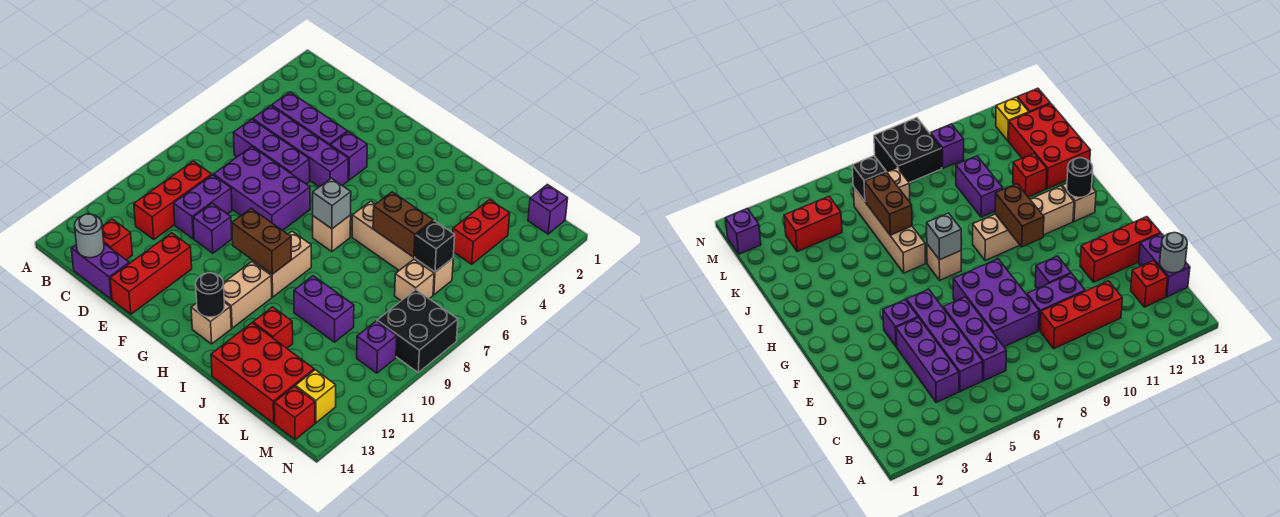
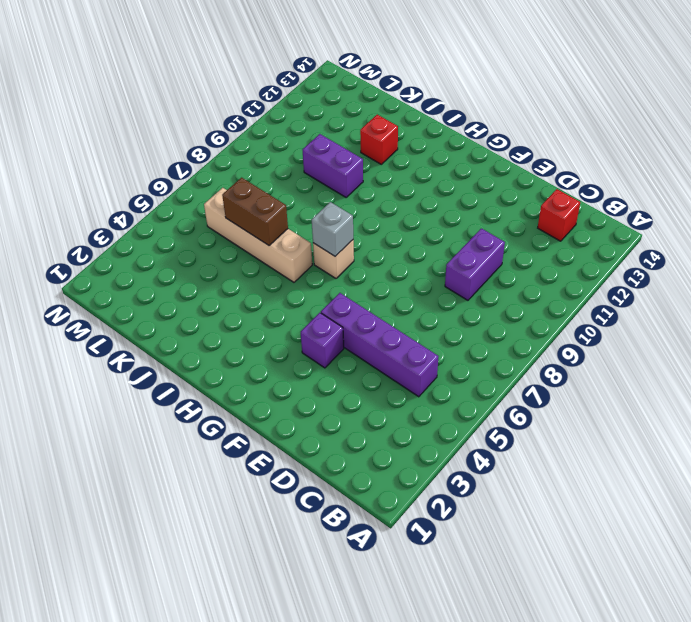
none -> purple brick C4:E4 level 1
none -> purple brick C6:E6 level 1
none -> red brick C9:C11 level 1
none -> purple brick C14:D14 level 1

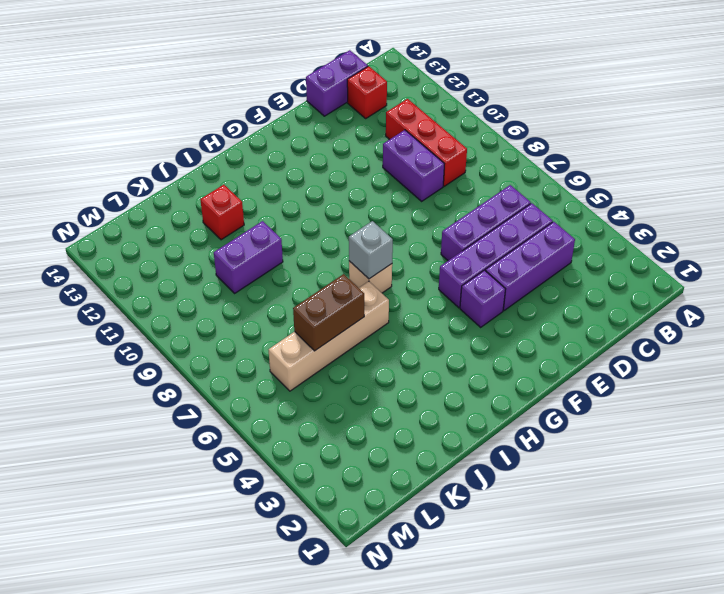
none -> purple brick D7:F8 level 1
none -> purple brick E10 level 1
none -> red brick E12:E14 level 1
none -> tan brick H9:H10 level 1

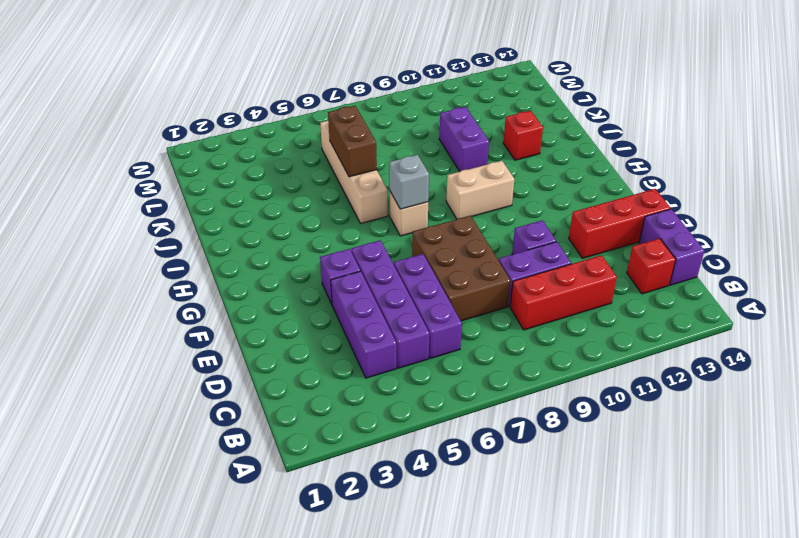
brown brick D7:F8 level 1 -> purple brick D7:F8 level 1
none -> tan brick H11:H12 level 1
none -> tan brick H13 level 1
none -> red brick J13:L14 level 1
none -> red brick L3:L4 level 1

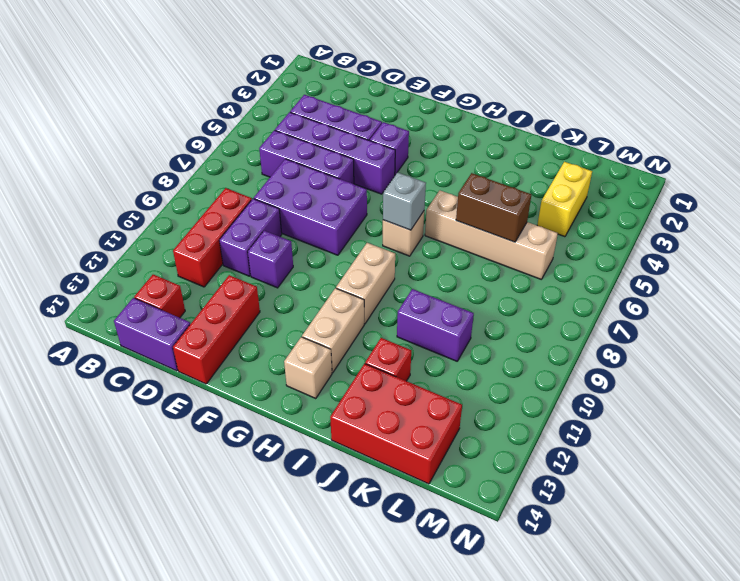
yellow brick L3:L4 level 1 -> red brick L3:L4 level 1
none -> tan brick L7 level 1
none -> purple brick M1 level 1
none -> black brick M8:N9 level 1
none -> purple brick M10 level 1

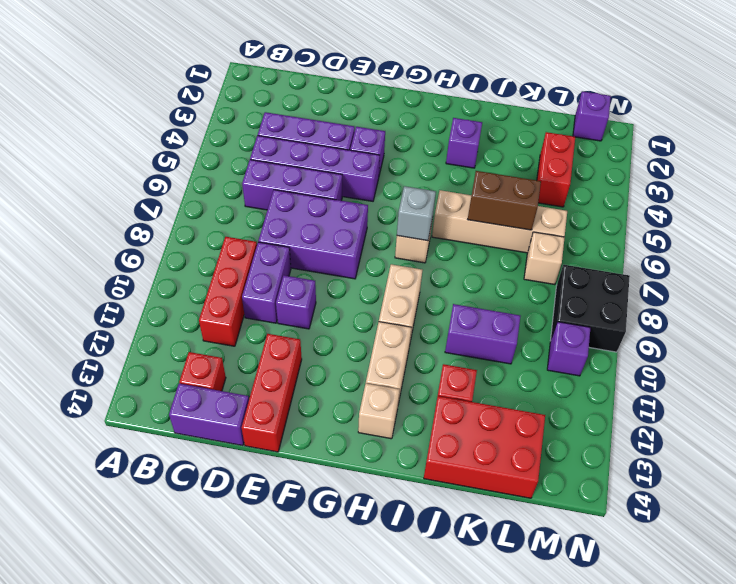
purple brick I3 level 1 -> none
none -> yellow brick M13 level 1
none -> red brick M14 level 1
none -> grey round brick C14 level 2
none -> brown brick G10:H10 level 2

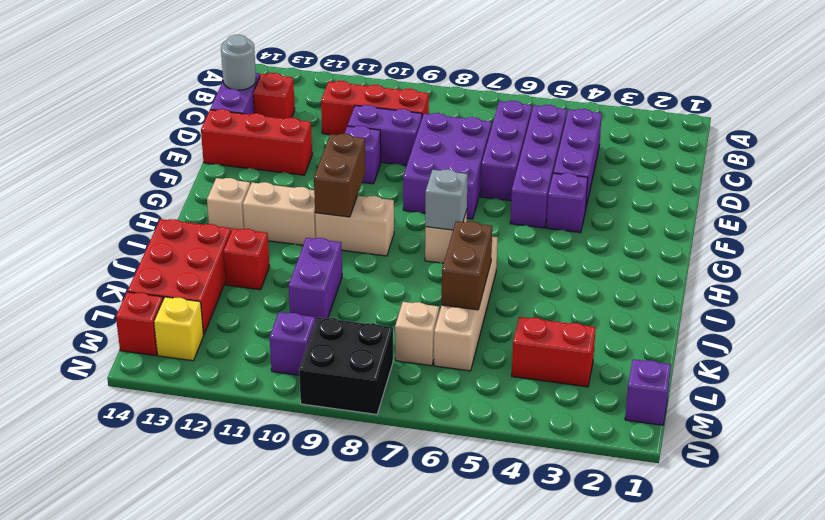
none -> black round brick H13 level 2
none -> black brick L6 level 2

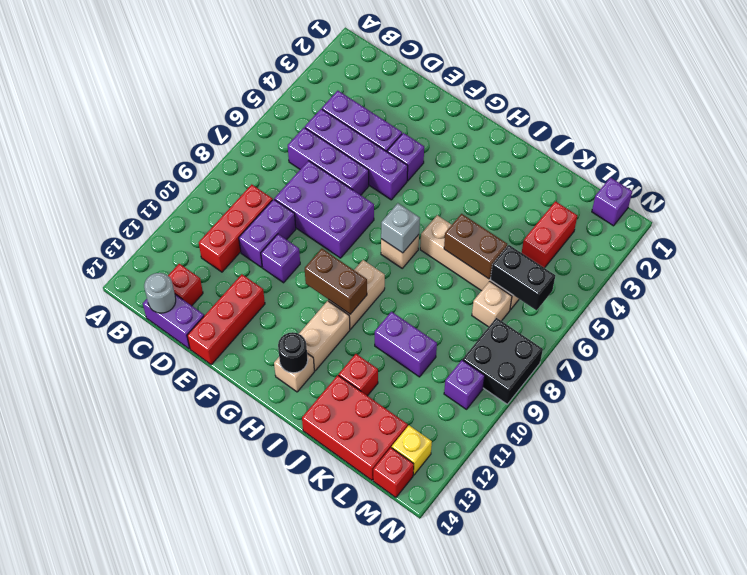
black brick L6:M6 level 2 -> black brick L6 level 2

